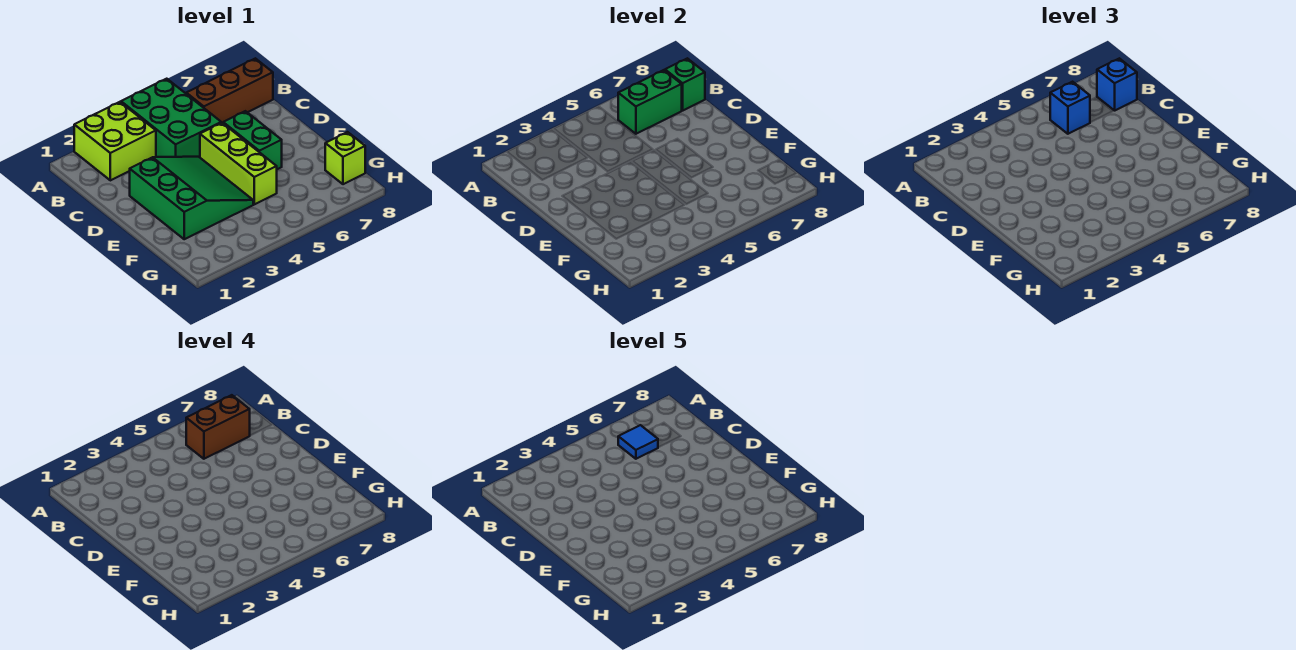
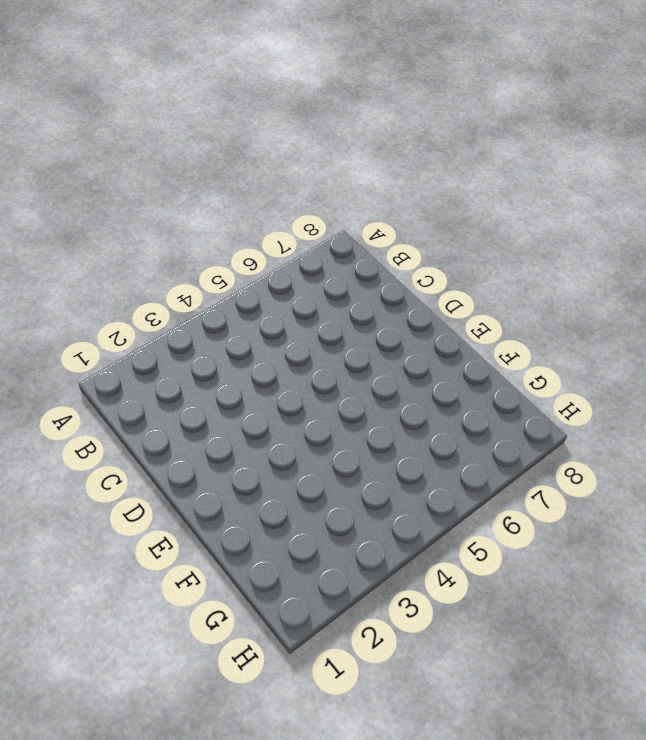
none -> lime brick A2:B3 level 1
none -> green brick A4:C5 level 1
none -> brown brick B6:B8 level 1

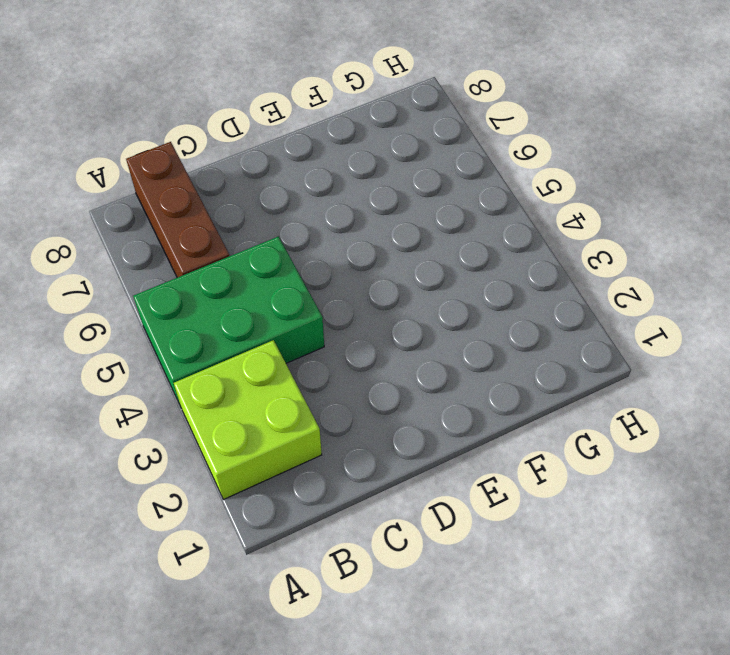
none -> green slope D2:F4 level 1 top 2
none -> lime brick D5:F5 level 1
none -> green brick D6:E6 level 1

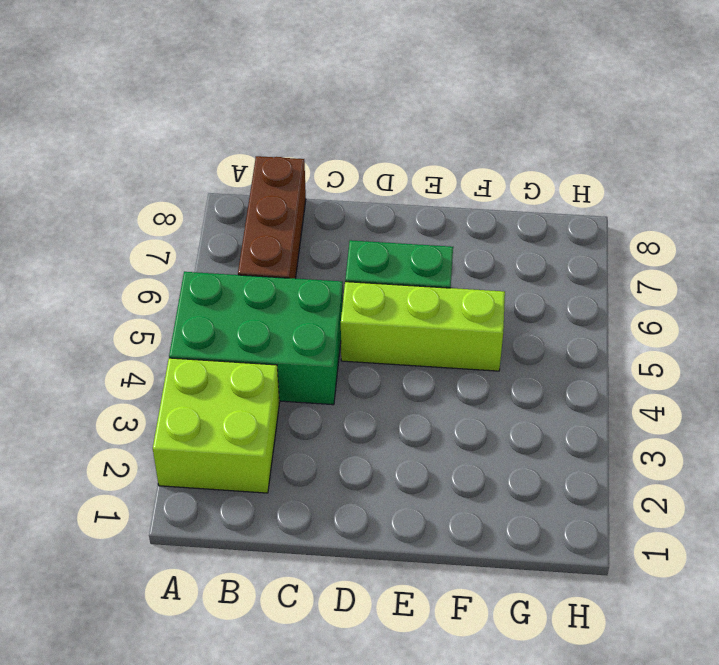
none -> green slope D2:F4 level 1 top 2
none -> lime brick G8 level 1
none -> green brick B6:B7 level 2

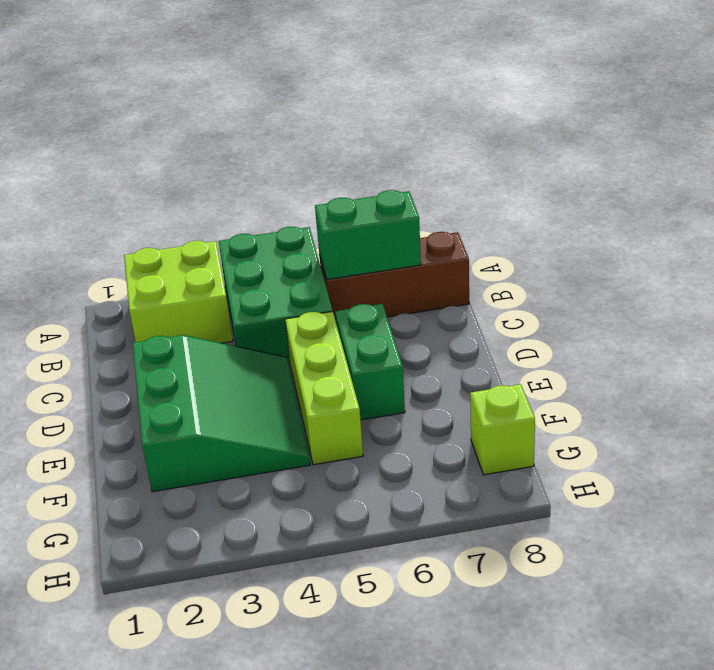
none -> green brick B8 level 2
none -> blue brick B6 level 3
none -> blue brick B8 level 3

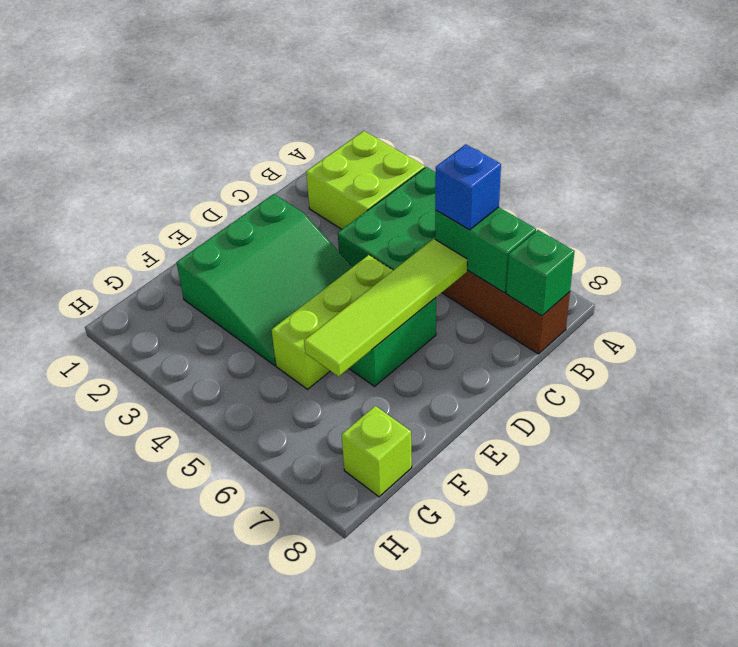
lime tile C6:F6 level 2 -> none
none -> blue brick B8 level 3
none -> brown brick B6:B7 level 4
none -> blue tile B6 level 5

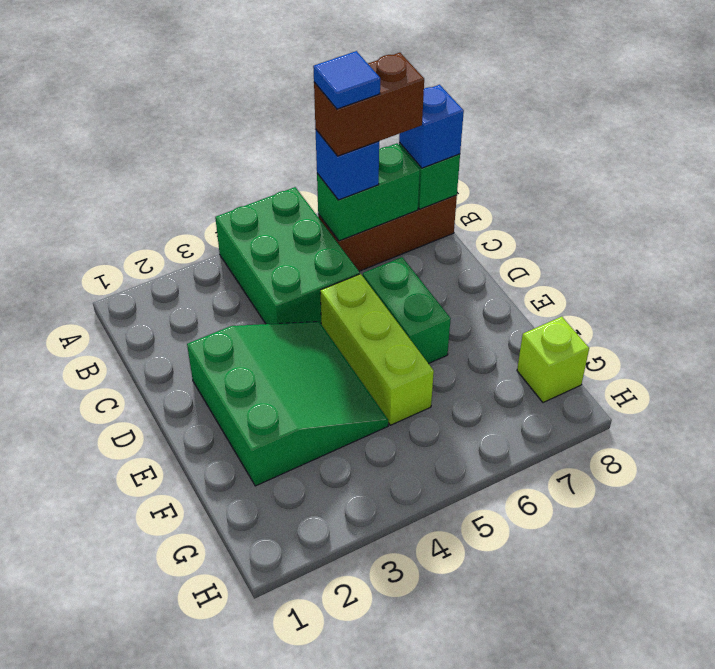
none -> lime brick A2:B3 level 1

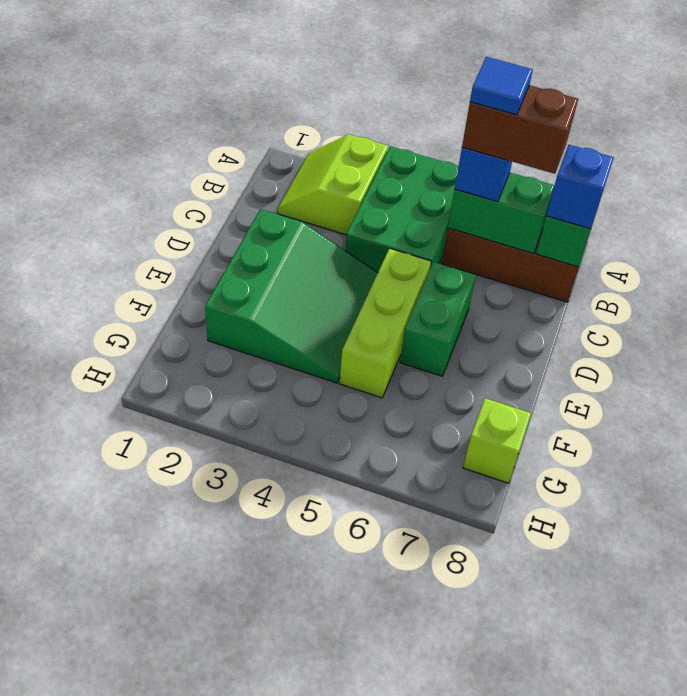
lime slope A2:B3 level 1 top 3 -> lime brick A2:B3 level 1

